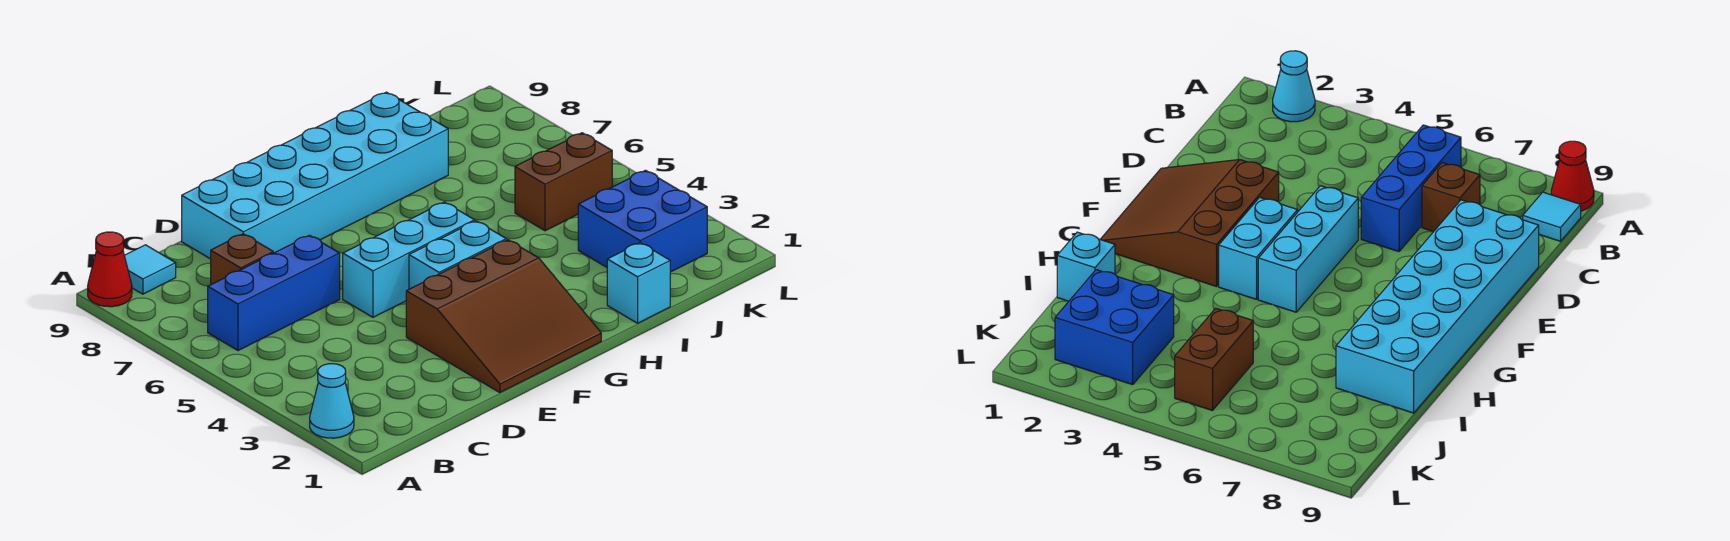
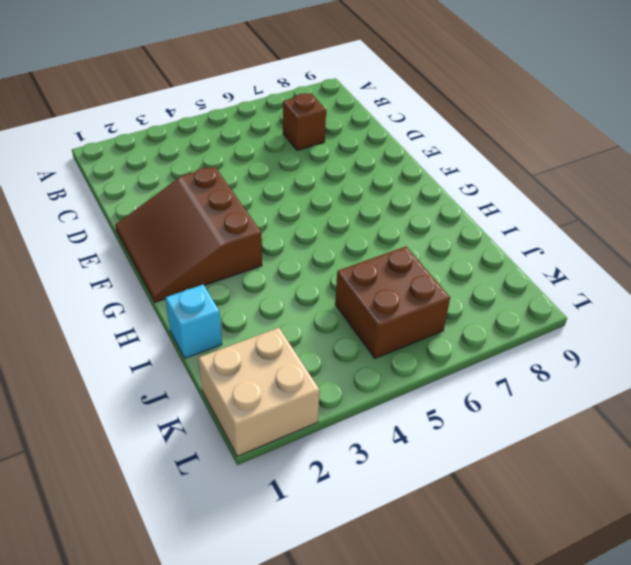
brown brick J5:K6 level 1 -> brown brick J5:K5 level 1
tan brick K1:L2 level 1 -> blue brick J2:K3 level 1
none -> cyan cone A2 level 1
none -> red cone A9 level 1
none -> blue brick B6:D6 level 1

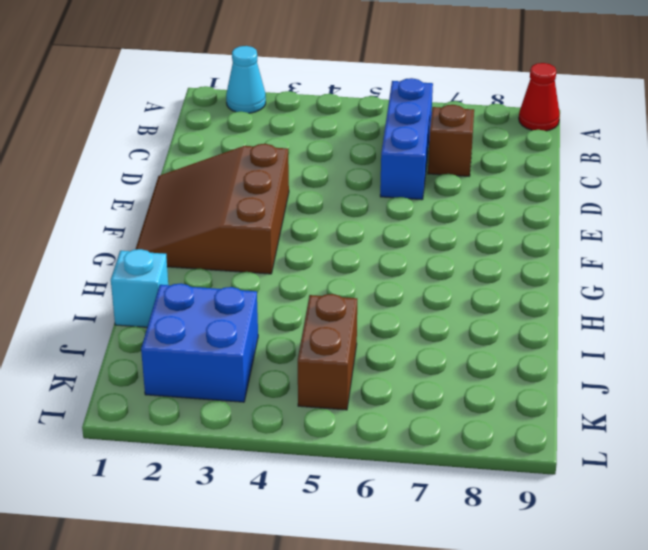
none -> cyan tile B9 level 1
none -> cyan brick D8:I9 level 1
none -> cyan brick E5:G5 level 1

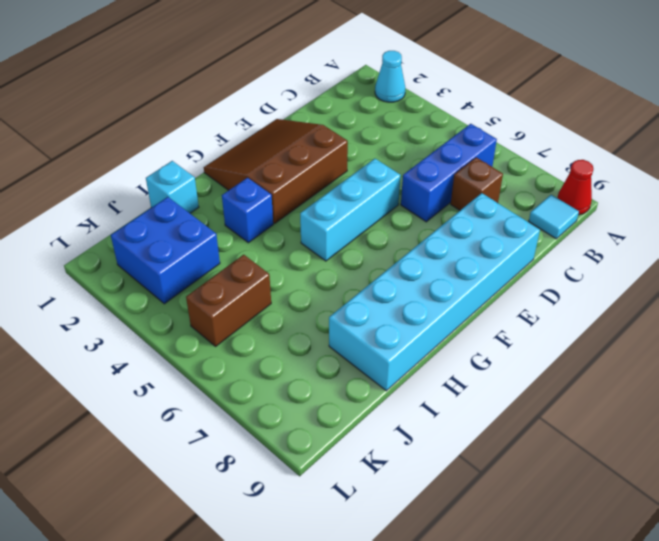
blue brick H3 level 1 -> none
none -> cyan brick F4:G4 level 1

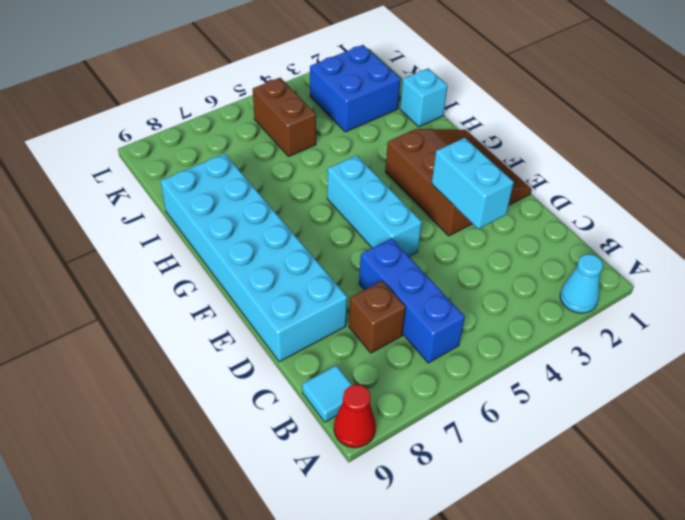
cyan brick D3:E3 level 2 -> cyan brick F4:G4 level 1

